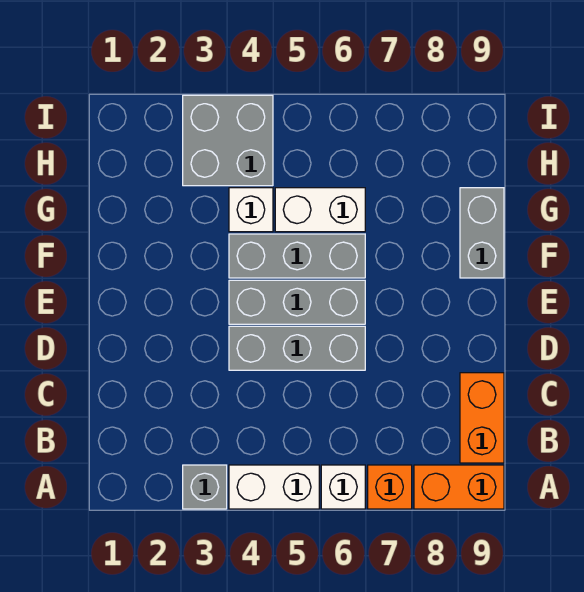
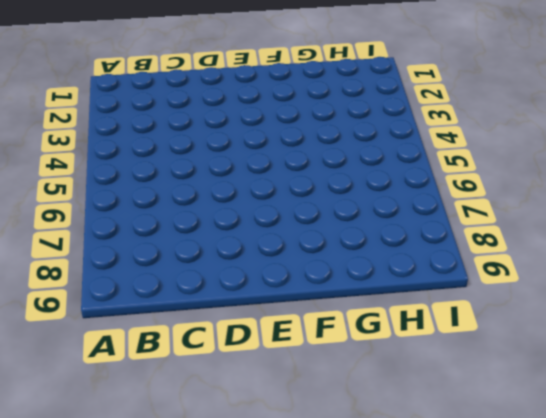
none -> grey brick A3 level 1
none -> white brick A4:A5 level 1
none -> white brick A6 level 1

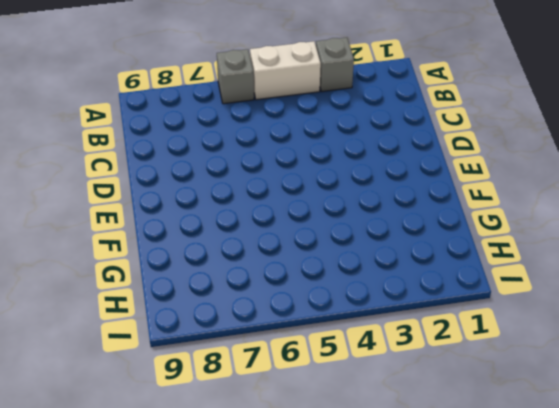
grey brick A6 level 1 -> white brick A6 level 1
none -> orange brick A7 level 1
none -> orange brick A8:A9 level 1
none -> orange brick B9:C9 level 1

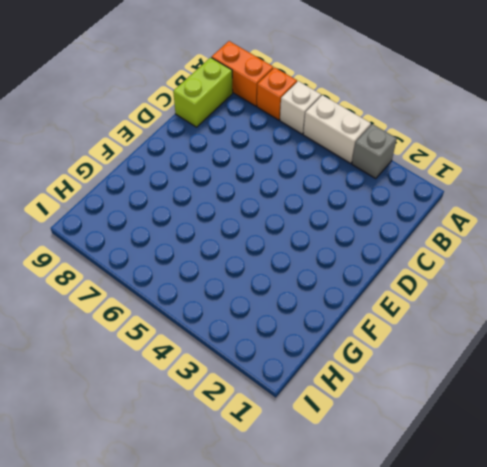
lime brick B9:C9 level 1 -> orange brick B9:C9 level 1
none -> grey brick D4:D6 level 1
none -> grey brick E4:E6 level 1
none -> grey brick F4:F6 level 1

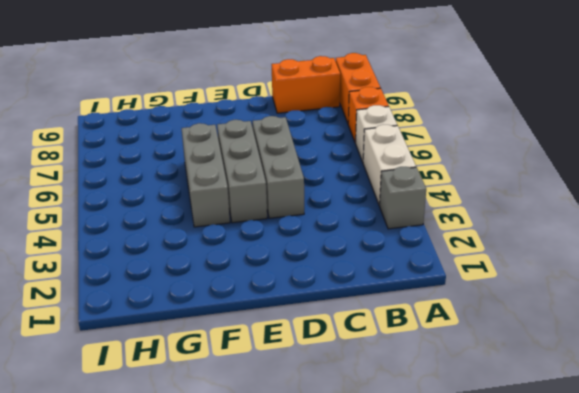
none -> grey brick F9:G9 level 1
none -> white brick G4 level 1
none -> white brick G5:G6 level 1

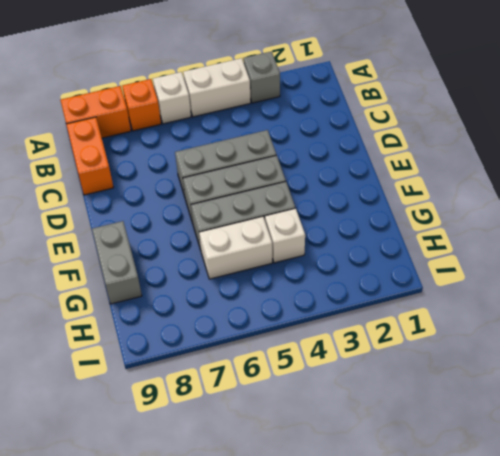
none -> grey brick H3:I4 level 1

